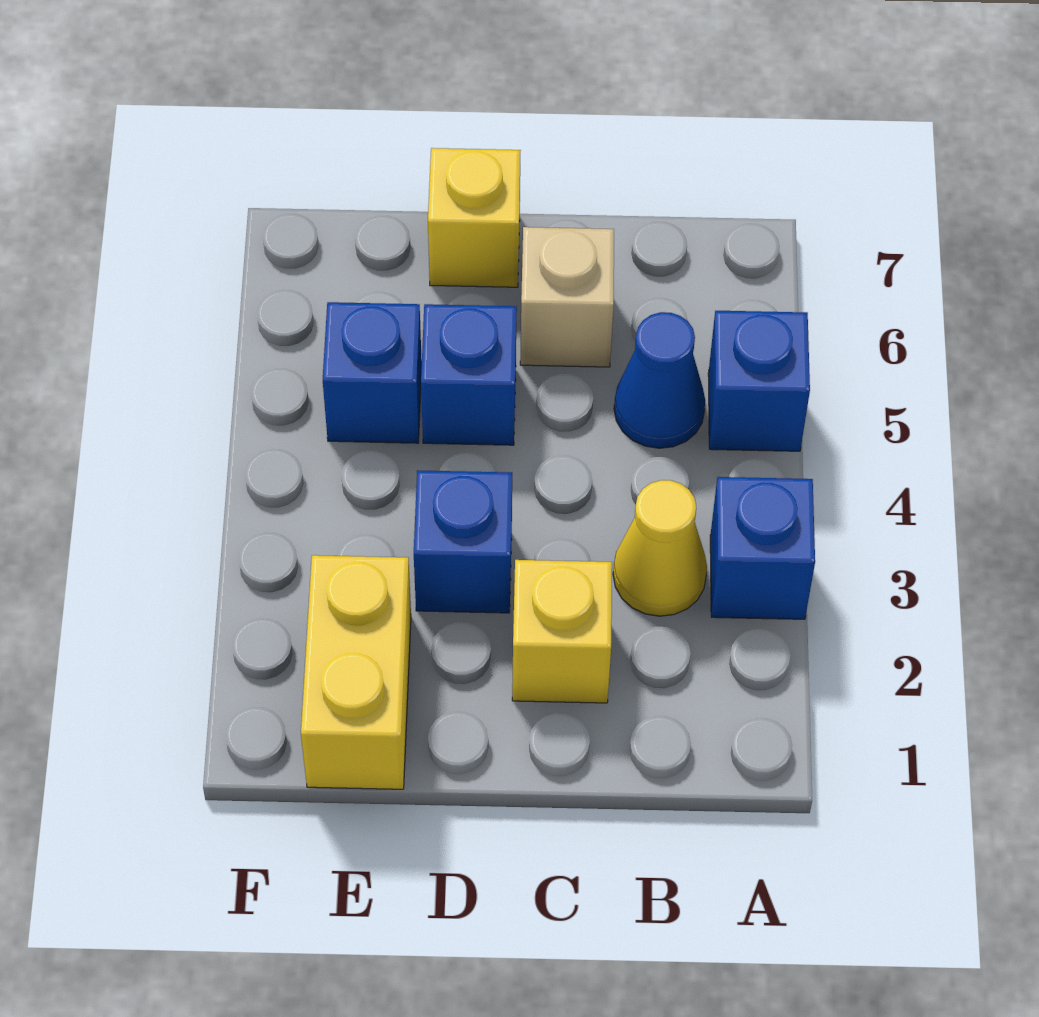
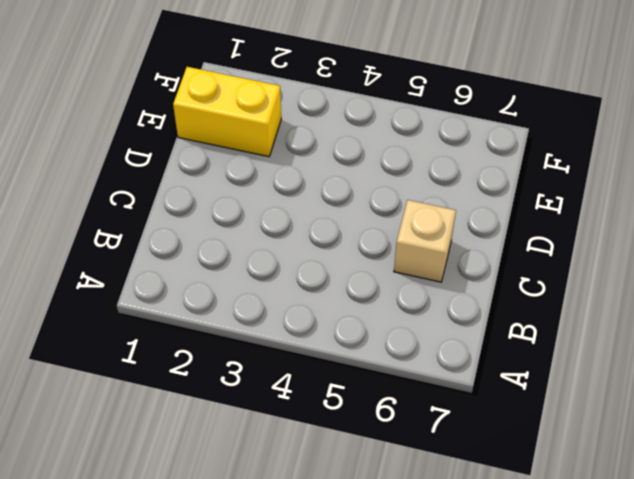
none -> blue brick A3 level 1
none -> blue brick A5 level 1

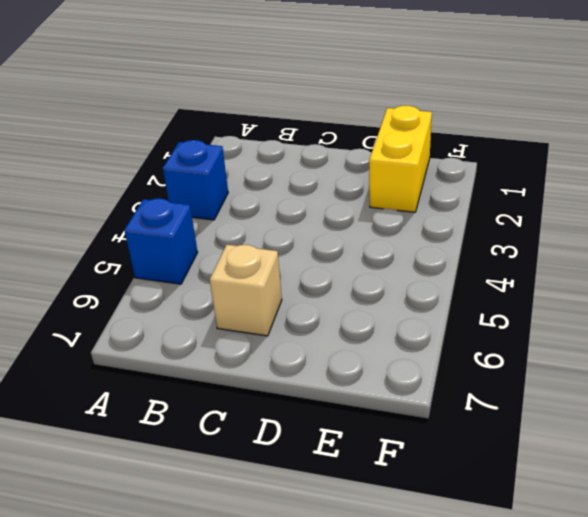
none -> yellow cone B3 level 1
none -> blue cone B5 level 1

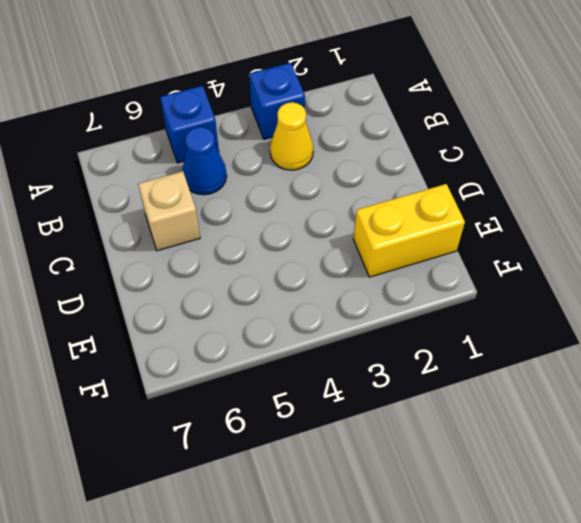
none -> yellow brick C2 level 1
none -> blue brick D3 level 1

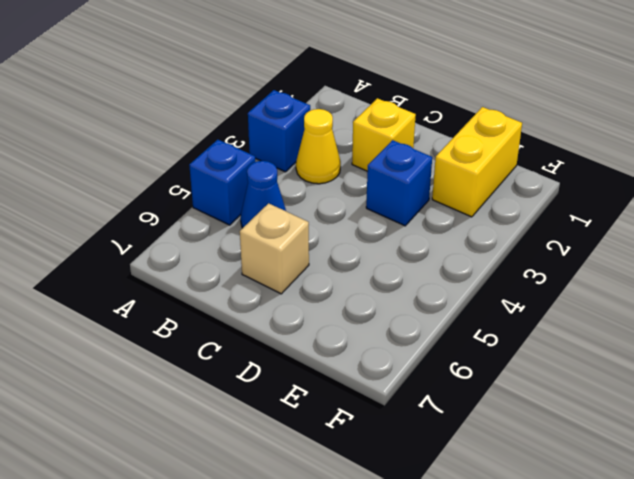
none -> blue brick D5 level 1
none -> yellow brick D7 level 1

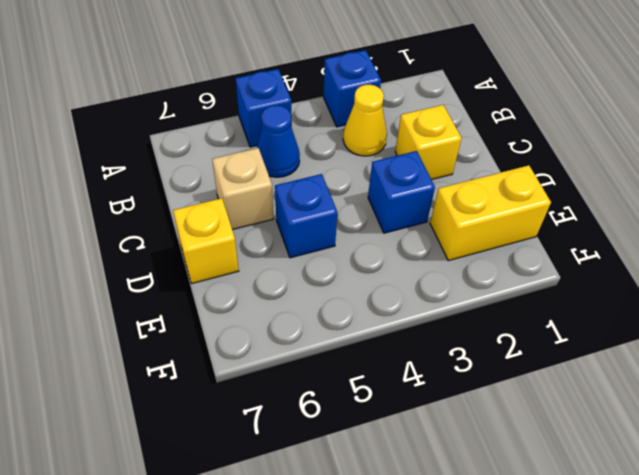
none -> blue brick E5 level 1

